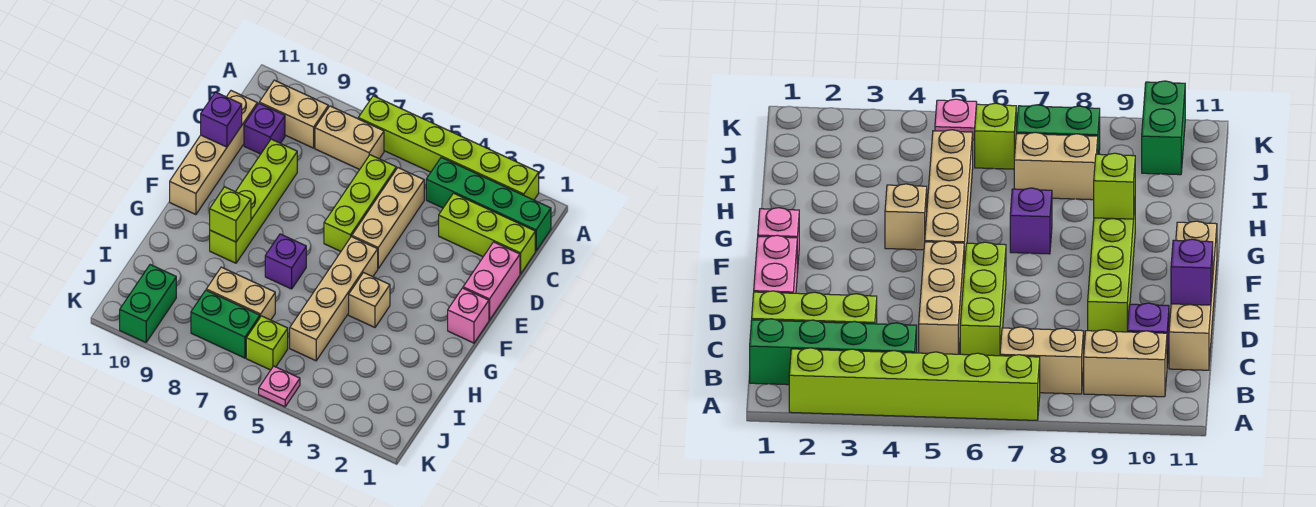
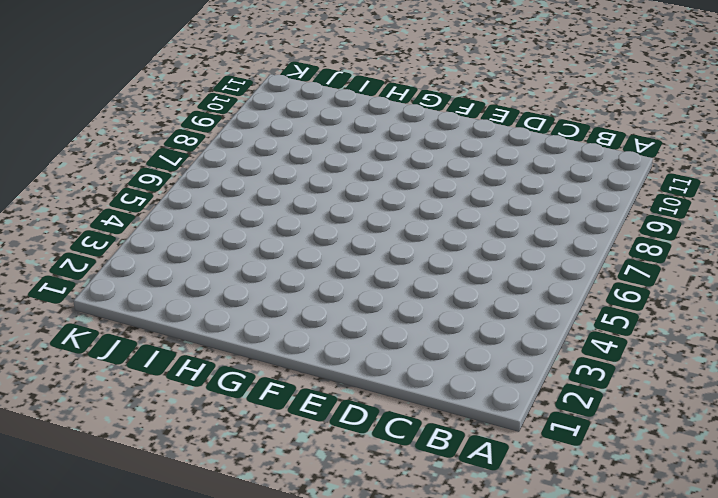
none -> lime brick A2:A7 level 1
none -> green brick B1:B4 level 1
none -> tan brick B7:B8 level 1

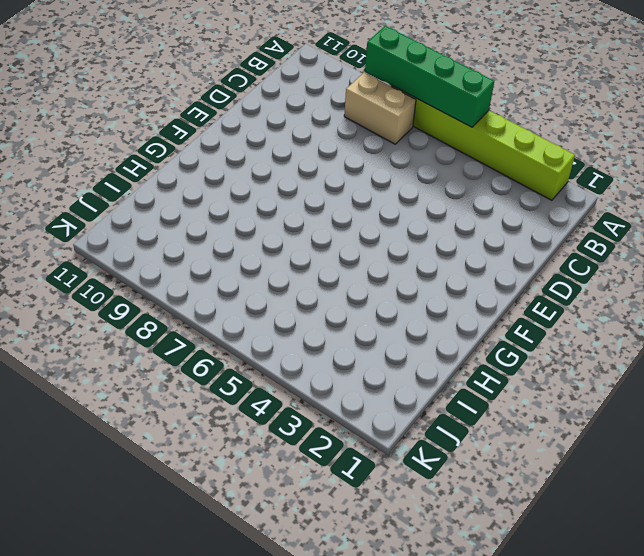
green brick A5:A8 level 2 -> green brick B1:B4 level 1
none -> tan brick B9:B10 level 1
none -> lime brick C1:C3 level 1
none -> tan brick C5:E5 level 1

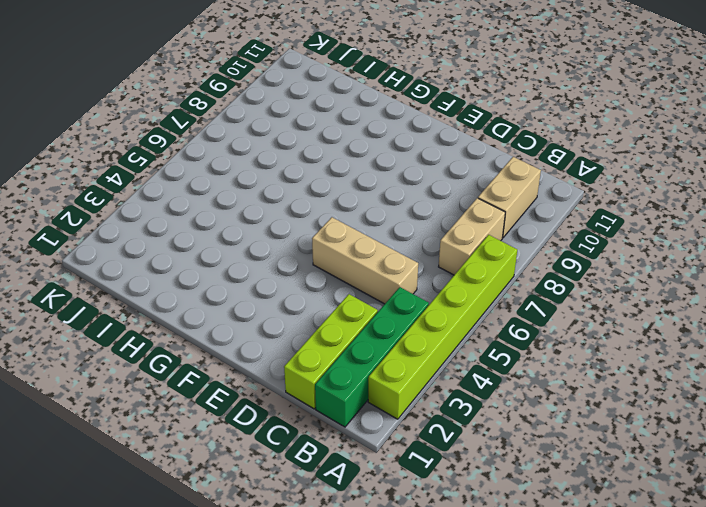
none -> lime brick C6:E6 level 1
none -> purple brick C10 level 1
none -> tan brick C11:F11 level 1

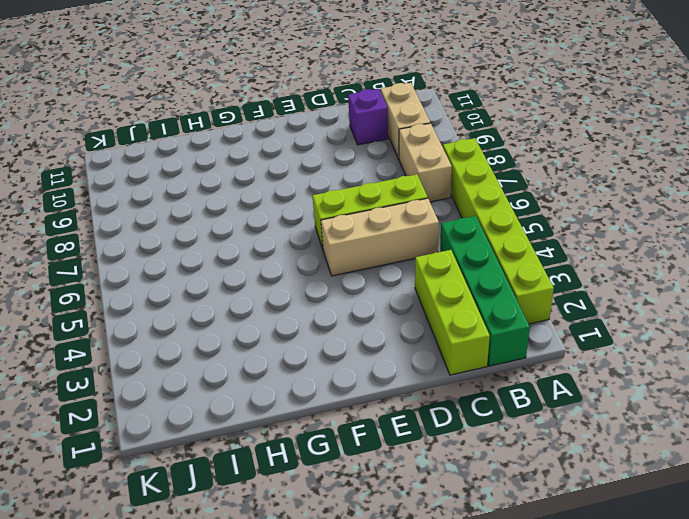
none -> tan brick C11:F11 level 1
none -> pink brick D1:E1 level 1
none -> lime brick D9:G9 level 1

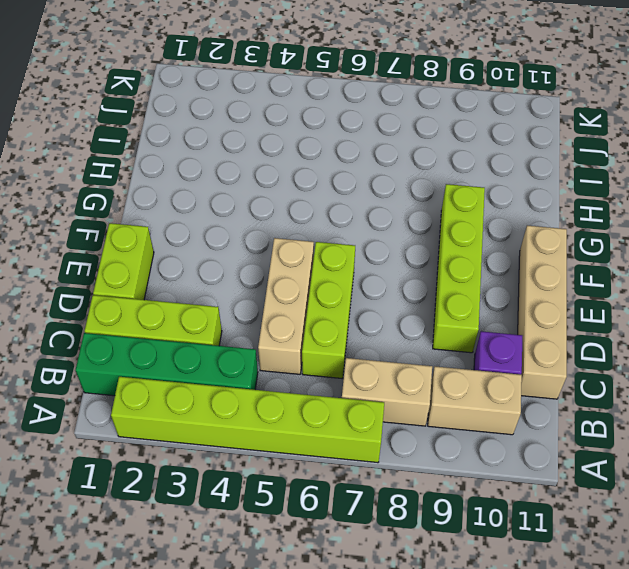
lime brick D1:E1 level 1 -> pink brick D1:E1 level 1
none -> pink brick F1 level 1
none -> tan brick F5:I5 level 1
none -> tan brick G4 level 1

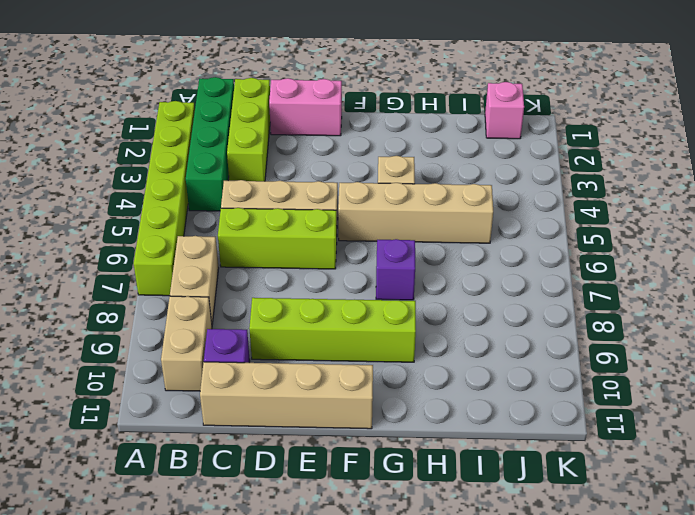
pink brick J1 level 1 -> pink brick F1 level 1
none -> tan brick I7:I8 level 1
none -> lime brick J6 level 1
none -> green brick J7:J8 level 1

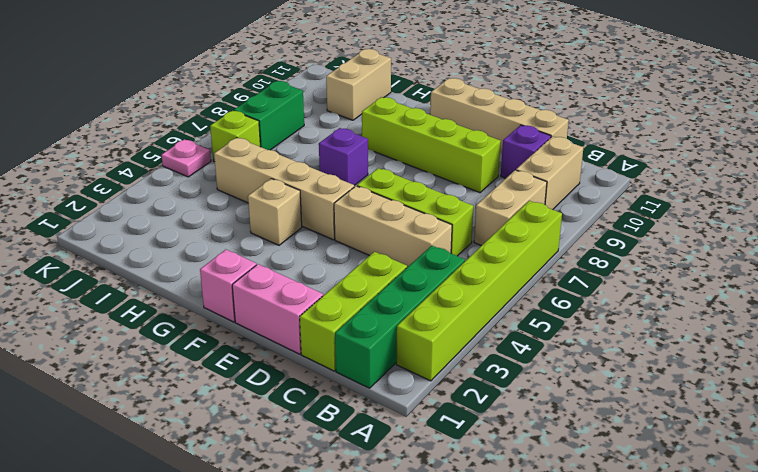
tan brick I10:I11 level 1 -> tan brick I7:I8 level 1
none -> green brick J10:K10 level 1
none -> purple brick D11 level 2
none -> lime brick G9 level 2

